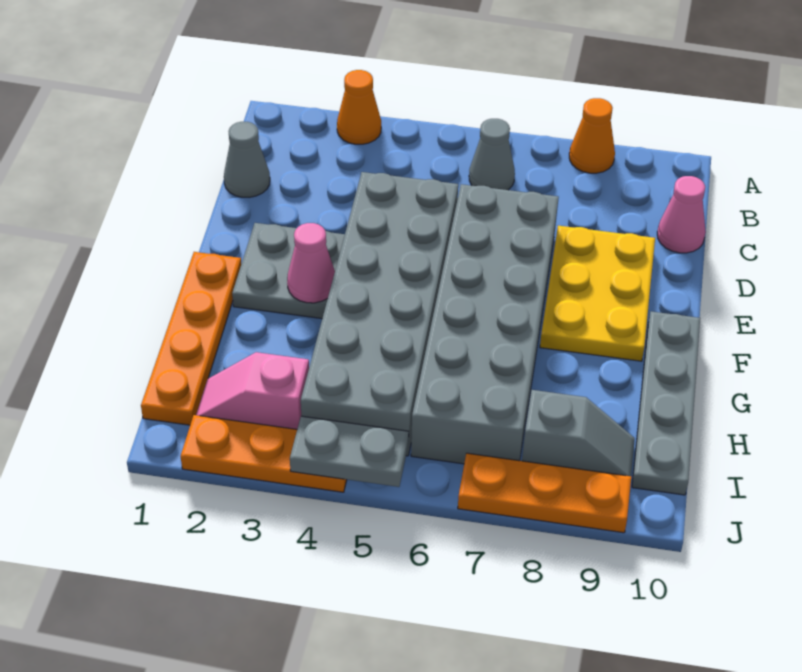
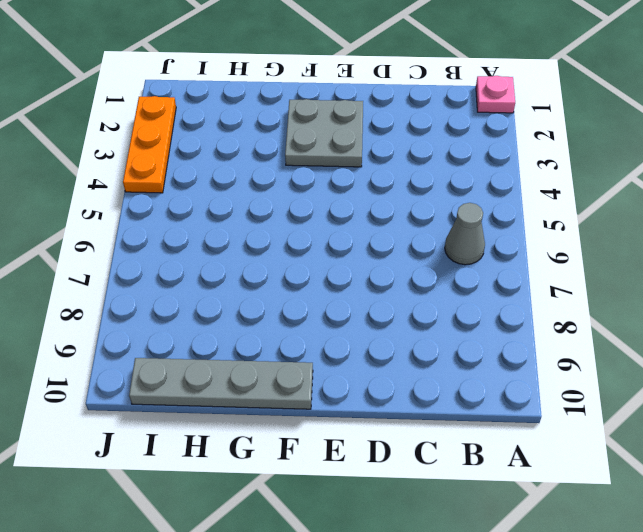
pink plate A1 level 1 -> none
none -> orange cone A3 level 1
none -> orange cone A8 level 1
none -> grey cone C1 level 1

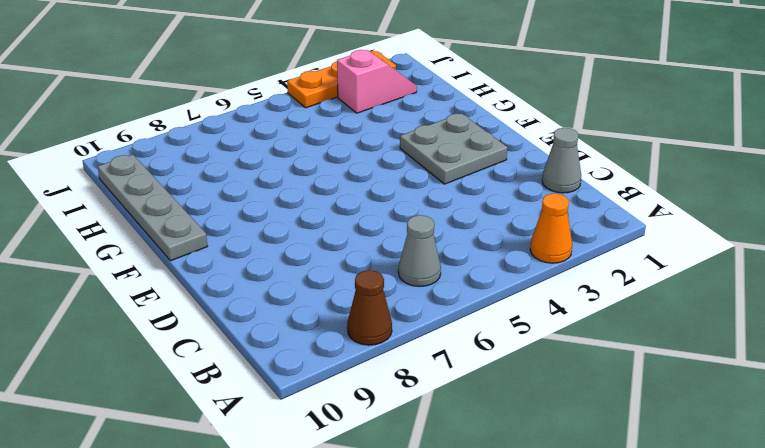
brown cone A8 level 1 -> orange cone A8 level 1
none -> pink cone C10 level 1
none -> grey brick D4:I5 level 1
none -> grey brick D6:I7 level 1

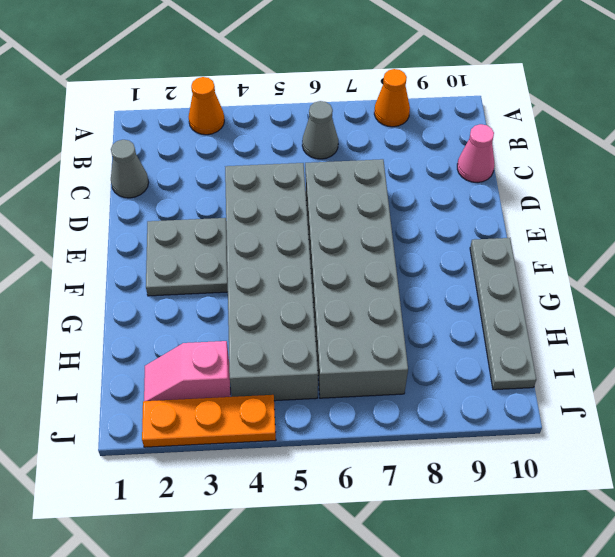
none -> yellow plate D8:F9 level 1
none -> orange plate F1:I1 level 1
none -> grey slope I8:I9 level 1 top 8

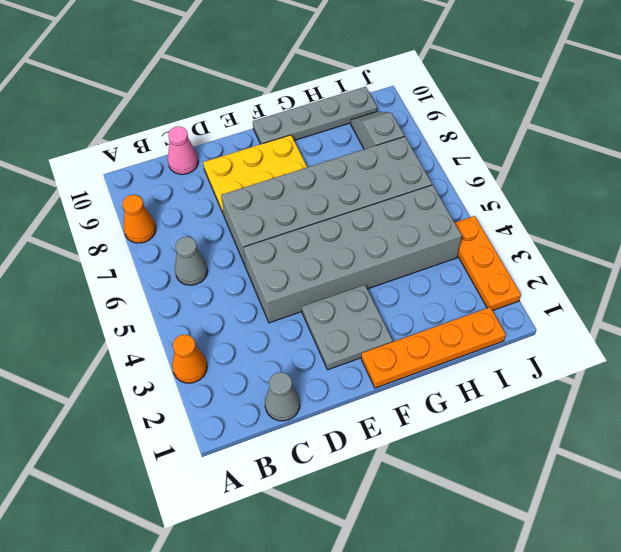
none -> pink slope I2:I3 level 1 top 3
none -> orange plate J7:J9 level 1
none -> pink cone F3 level 2

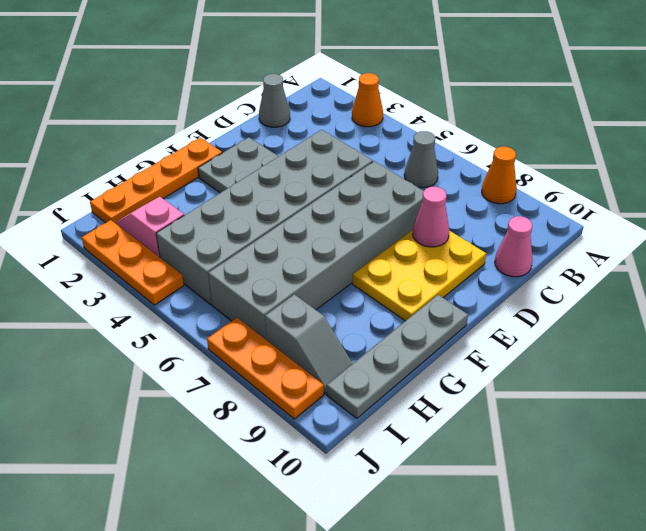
pink cone D8 level 2 -> pink cone F3 level 2
none -> grey plate J4:J5 level 2

